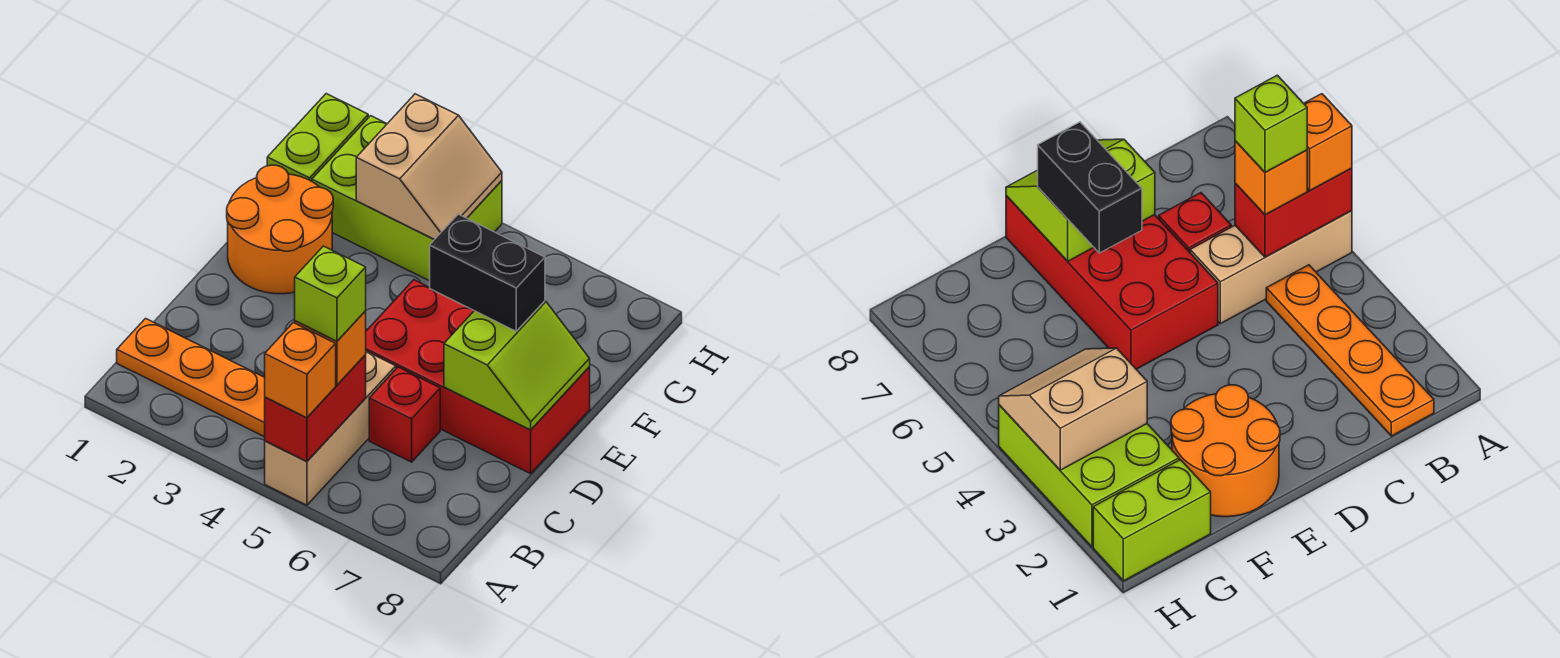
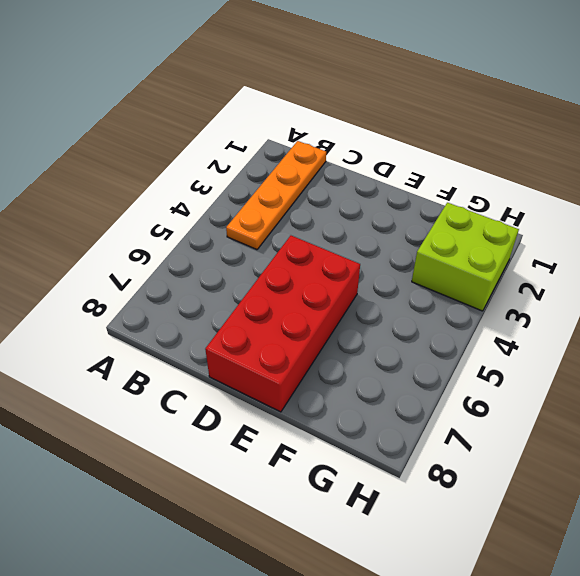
lime brick G2:H3 level 1 -> lime brick G2:H4 level 1
none -> tan brick A5:C5 level 1
none -> red brick C6 level 1
none -> orange round brick E1:F2 level 1

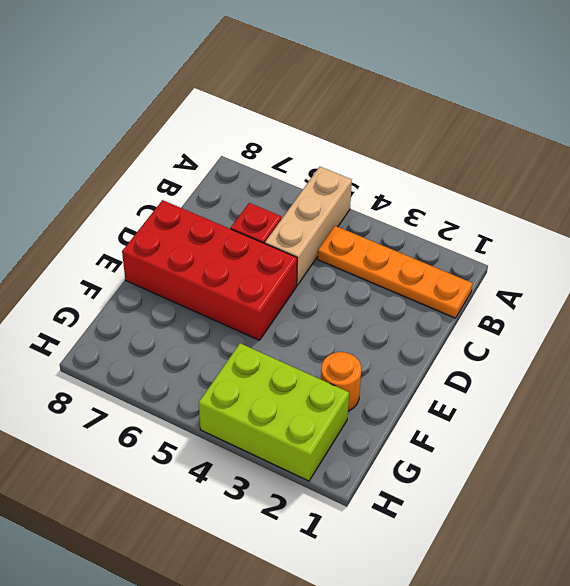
orange round brick F2 level 1 -> orange round brick E1:F2 level 1
none -> lime brick G1:H1 level 1
none -> red brick A5:B5 level 2
none -> lime slope D7:E8 level 2 top 7

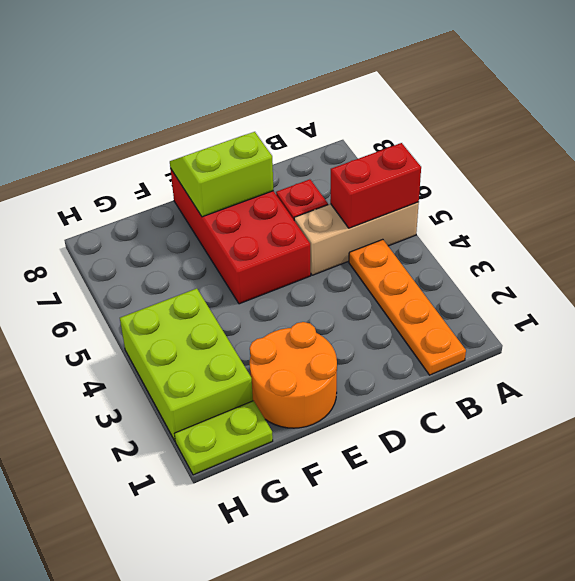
lime plate G1:H1 level 1 -> lime brick G1:H1 level 1
none -> tan slope G3:H4 level 2 top 3
none -> orange brick A5 level 3
none -> orange brick B5 level 3

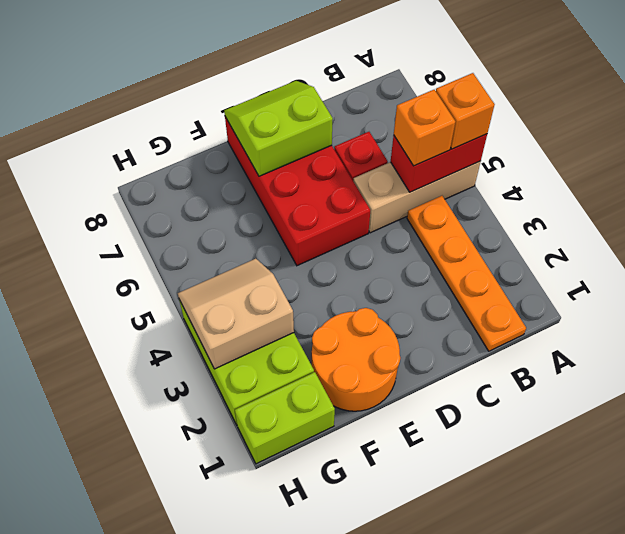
none -> black brick E6:E7 level 3
none -> lime brick B5 level 4

